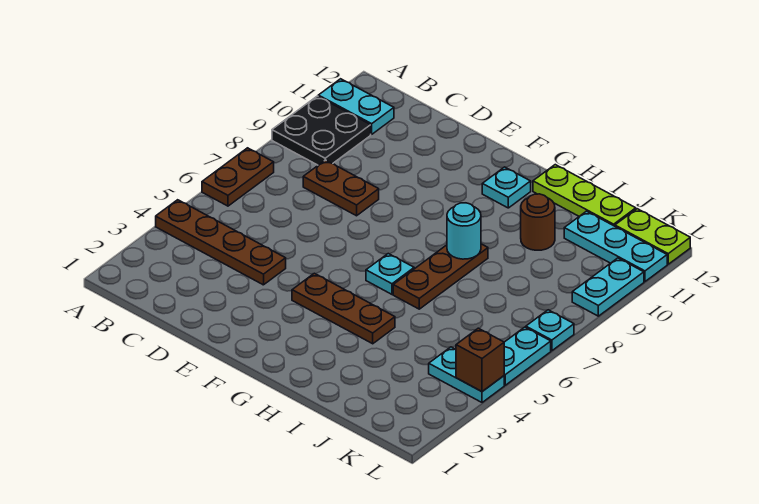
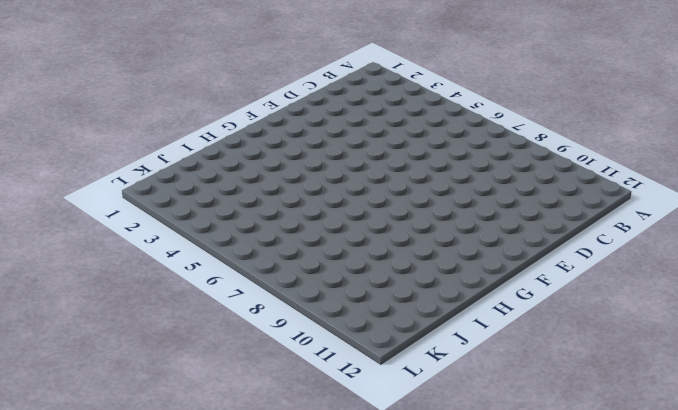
none -> brown plate A4:D4 level 1
none -> brown plate A6:A7 level 1
none -> black plate A9:B10 level 1

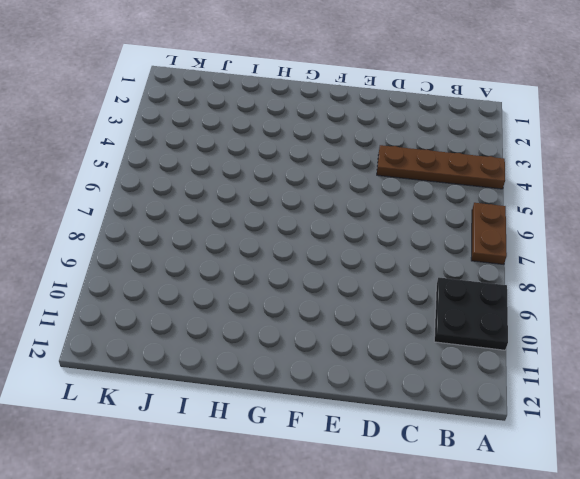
none -> cyan plate A11:B11 level 1
none -> brown plate C8:D8 level 1
none -> brown plate F4:H4 level 1

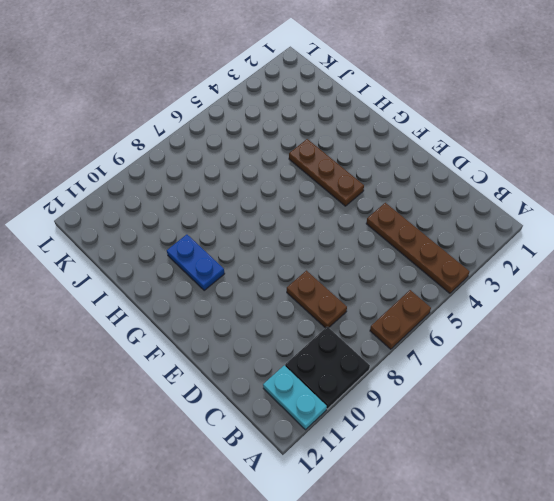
blue plate G10:H10 level 1 -> none
none -> cyan plate G6 level 1
none -> cyan plate G11 level 1
none -> brown plate H6:H8 level 1

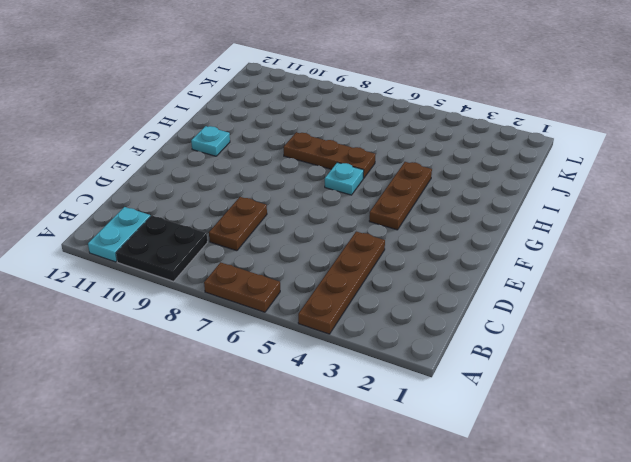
none -> lime plate H12:J12 level 1
none -> brown round brick I10 level 1
none -> cyan plate J11:L11 level 1

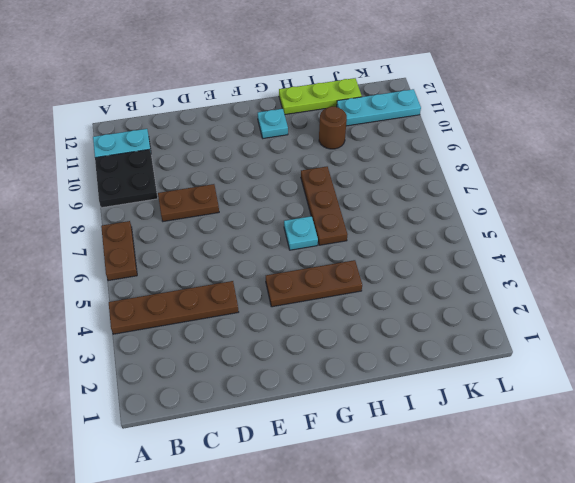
none -> cyan plate K4:L4 level 1
none -> lime plate K12:L12 level 1
none -> cyan plate L5:L6 level 1

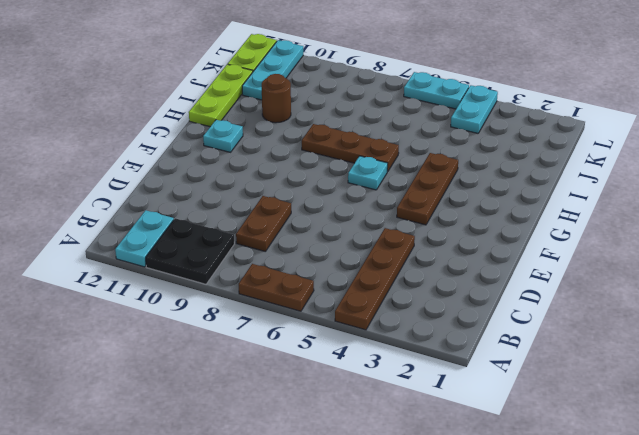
none -> cyan plate L7 level 1
none -> cyan plate L9:L10 level 1
none -> cyan round brick H8 level 2

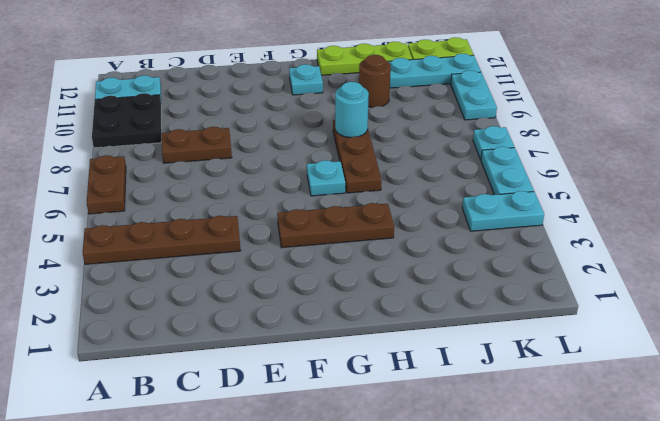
none -> brown brick L4 level 2

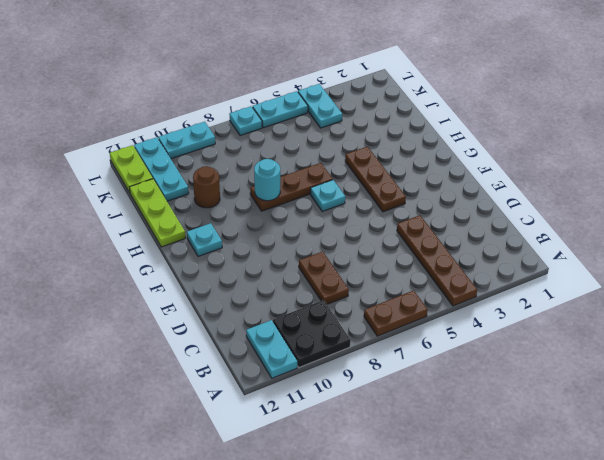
none -> brown brick L4 level 2

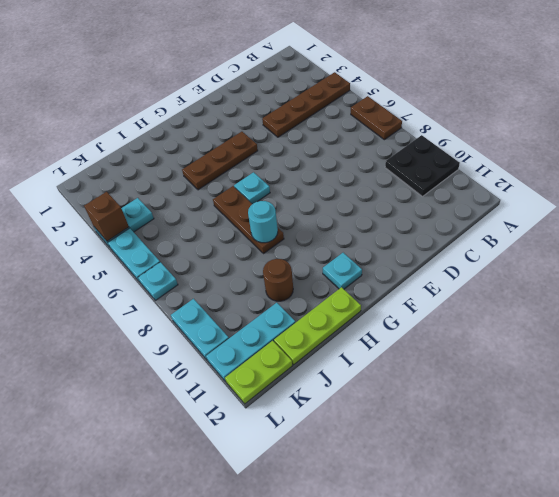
none -> cyan plate A11:B11 level 1
none -> brown plate C8:D8 level 1

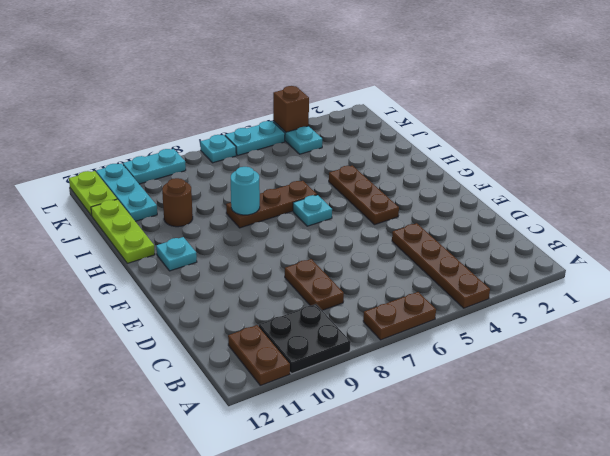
brown plate A11:B11 level 1 -> cyan plate A11:B11 level 1

